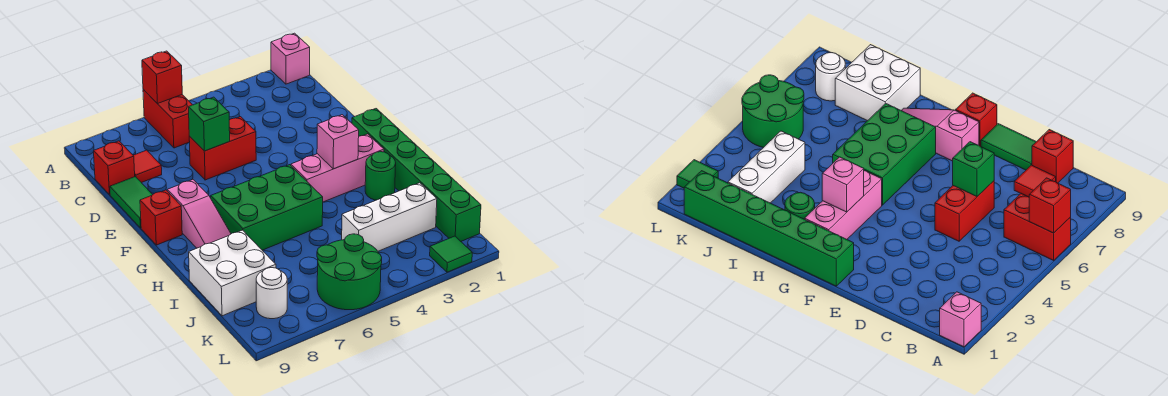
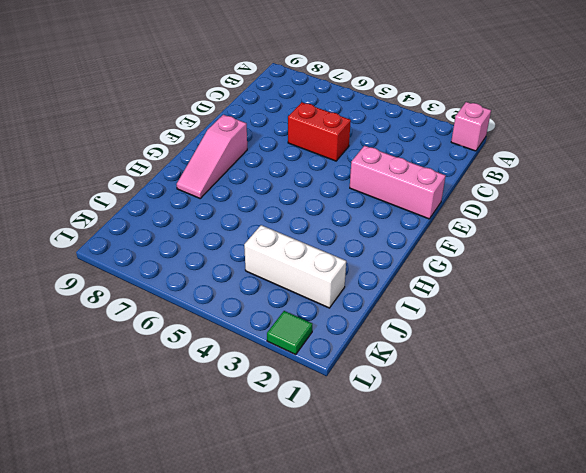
pink brick E1:E3 level 1 -> pink brick G2:G4 level 1
none -> red brick A6:B6 level 1
none -> red tile C8 level 1
none -> red brick C9 level 1

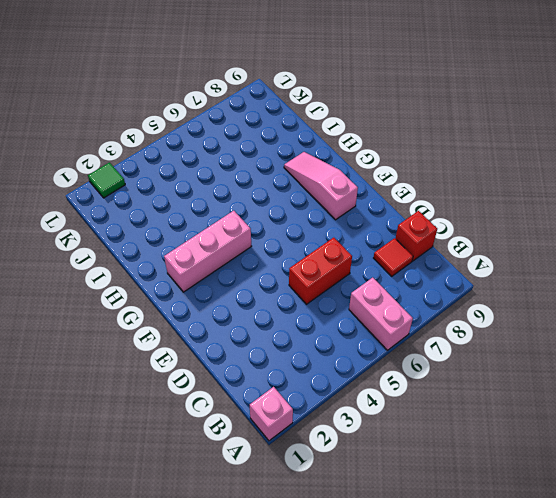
pink brick A6:B6 level 1 -> red brick A6:B6 level 1
none -> green tile D9:E9 level 1
none -> green brick F1:K1 level 1
none -> red brick F9 level 1

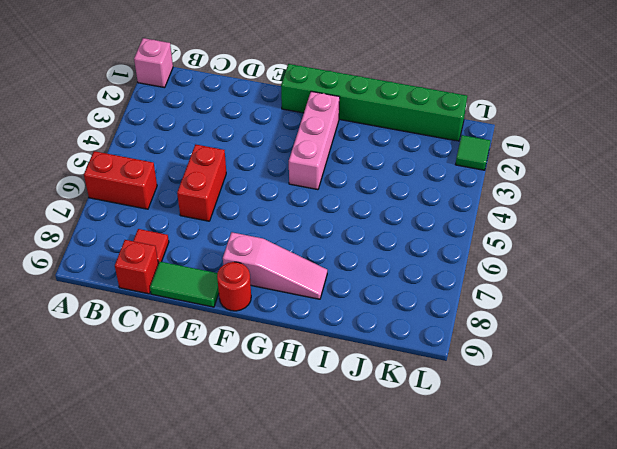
red round brick F9 level 1 -> red brick F9 level 1
none -> green brick G5:H7 level 1
none -> green round brick H2 level 1
none -> white brick I8:J9 level 1

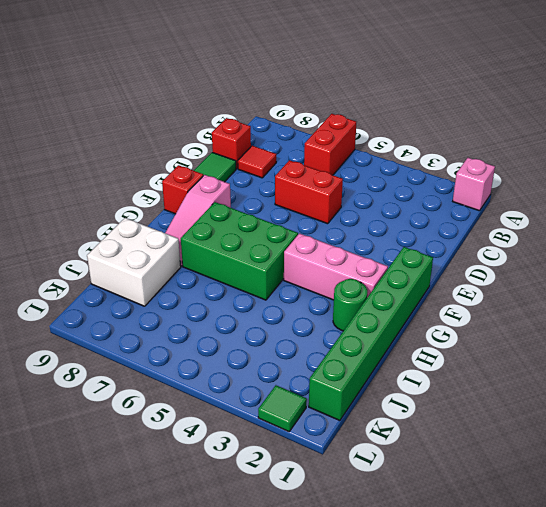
none -> white brick J2:J4 level 1
none -> green round brick K5:L6 level 1
none -> white round brick K8 level 1

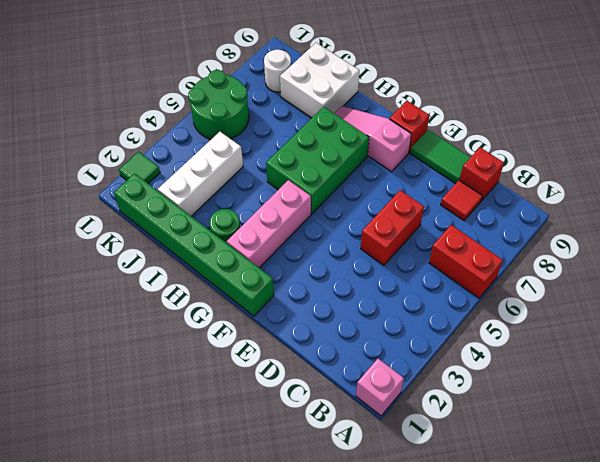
none -> red brick A6 level 2
none -> green brick D6 level 2
none -> pink brick G3 level 2

